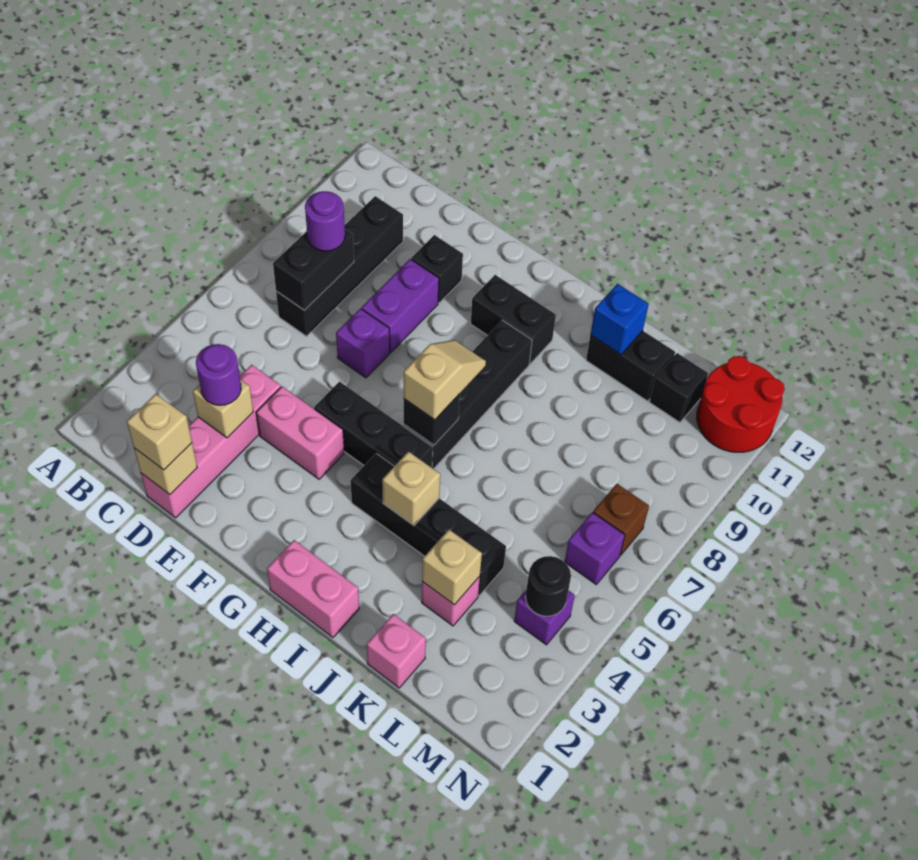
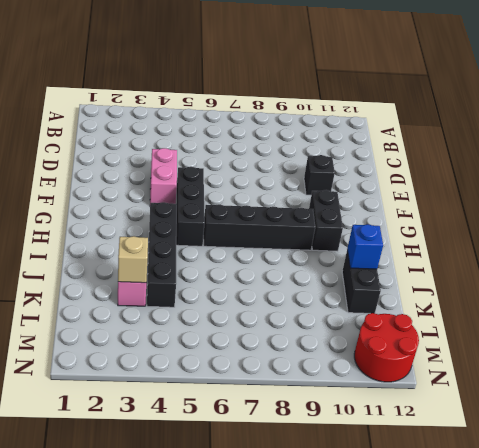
none -> black brick C7:C10 level 1
none -> pink brick D1:D4 level 1
none -> purple brick E7 level 1
none -> purple brick E8:E9 level 1

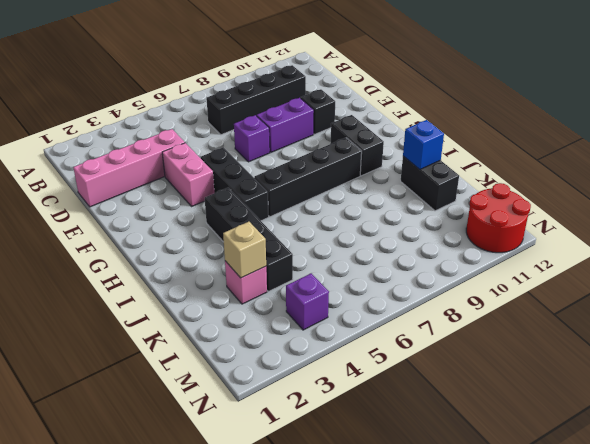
none -> pink brick H1:I1 level 1
none -> pink brick K1 level 1
none -> black brick L11 level 1
none -> purple brick M6 level 1

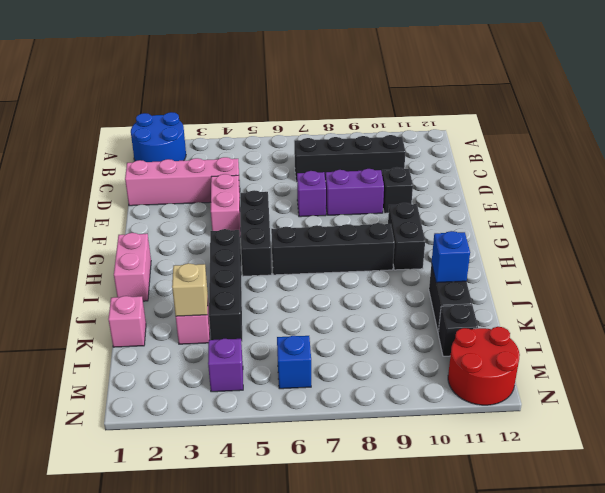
blue round brick A1:B2 level 1 -> none
blue brick M6 level 1 -> purple brick M6 level 1
none -> brown brick M7 level 1
none -> black brick C7:C8 level 2
none -> tan brick D1 level 2
none -> tan brick D3 level 2

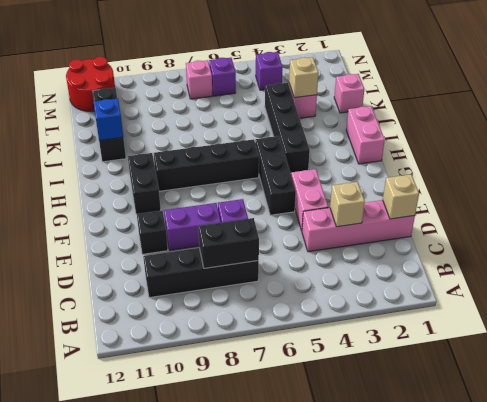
pink brick M7 level 1 -> brown brick M7 level 1
none -> black brick H6 level 2
none -> tan brick I4 level 2
none -> black round brick M4 level 2
none -> purple round brick C8 level 3

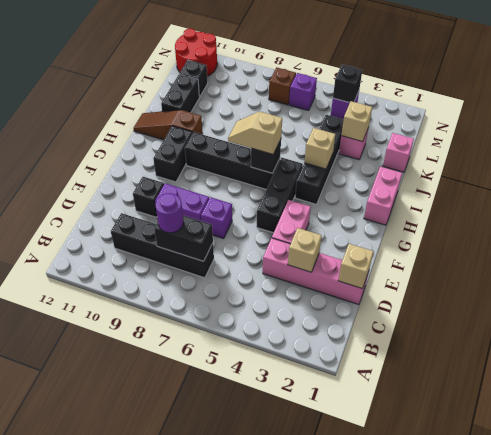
brown slope I10:I12 level 1 top 10 -> none
black brick M4 level 2 -> black round brick M4 level 2
none -> blue brick J11 level 2
none -> tan brick D1 level 3
none -> purple round brick D3 level 3

